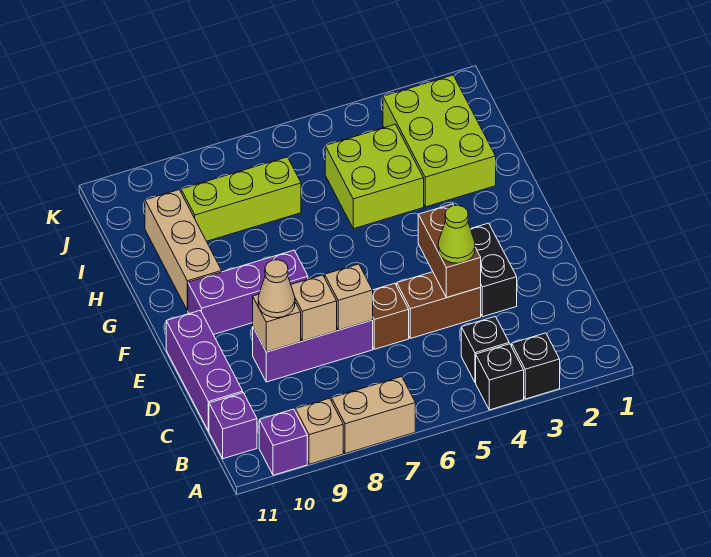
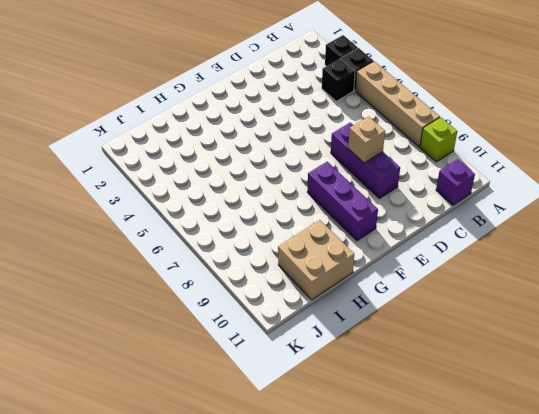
tan brick A5:A8 level 1 -> tan brick A7:A8 level 1
lime brick A9 level 1 -> tan brick A9 level 1
tan brick H10:I11 level 1 -> tan brick G10:I10 level 1
none -> purple brick A10 level 1
none -> purple brick C11:E11 level 1
none -> black brick D3:E3 level 1

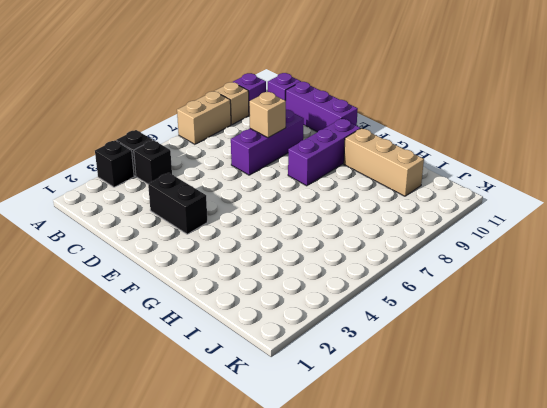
none -> brown brick D4:D5 level 1
none -> brown brick D6 level 1
none -> lime brick H2:J3 level 1

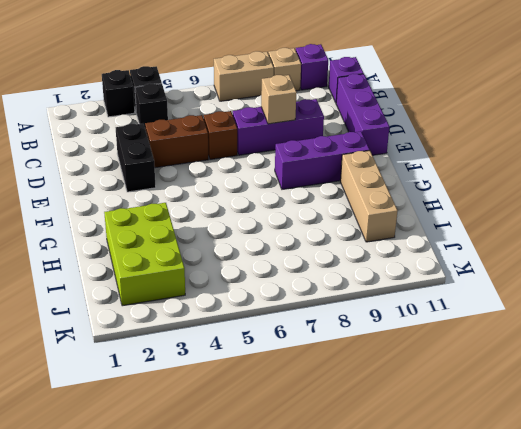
none -> lime brick H4:I5 level 1
none -> lime brick I7:I9 level 1
none -> brown brick D4:E4 level 2

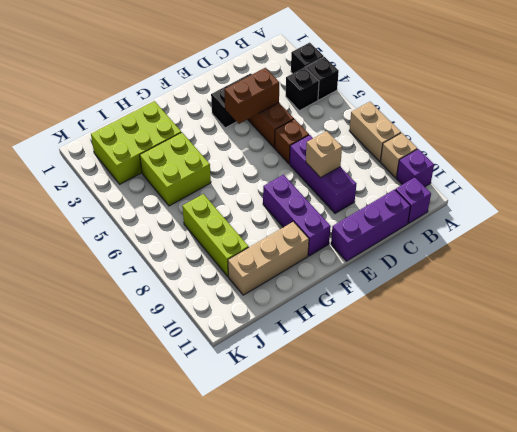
none -> tan brick D7 level 2
none -> tan brick D9 level 2
none -> lime cone D4 level 3

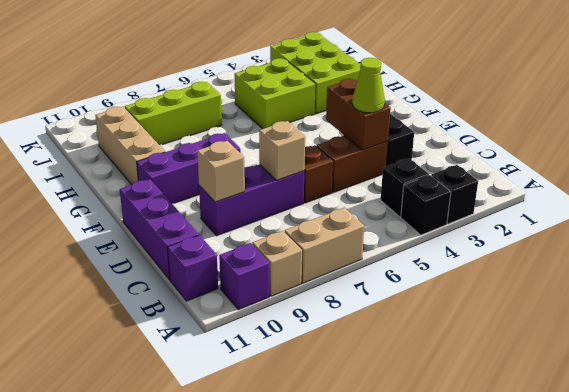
none -> tan brick D8 level 2
none -> tan cone D9 level 3

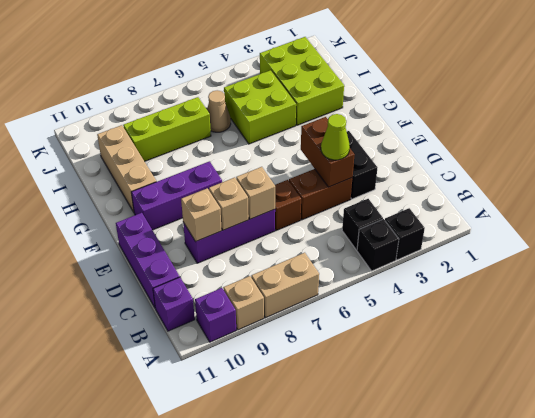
tan cone I6 level 1 -> tan cone D9 level 3

